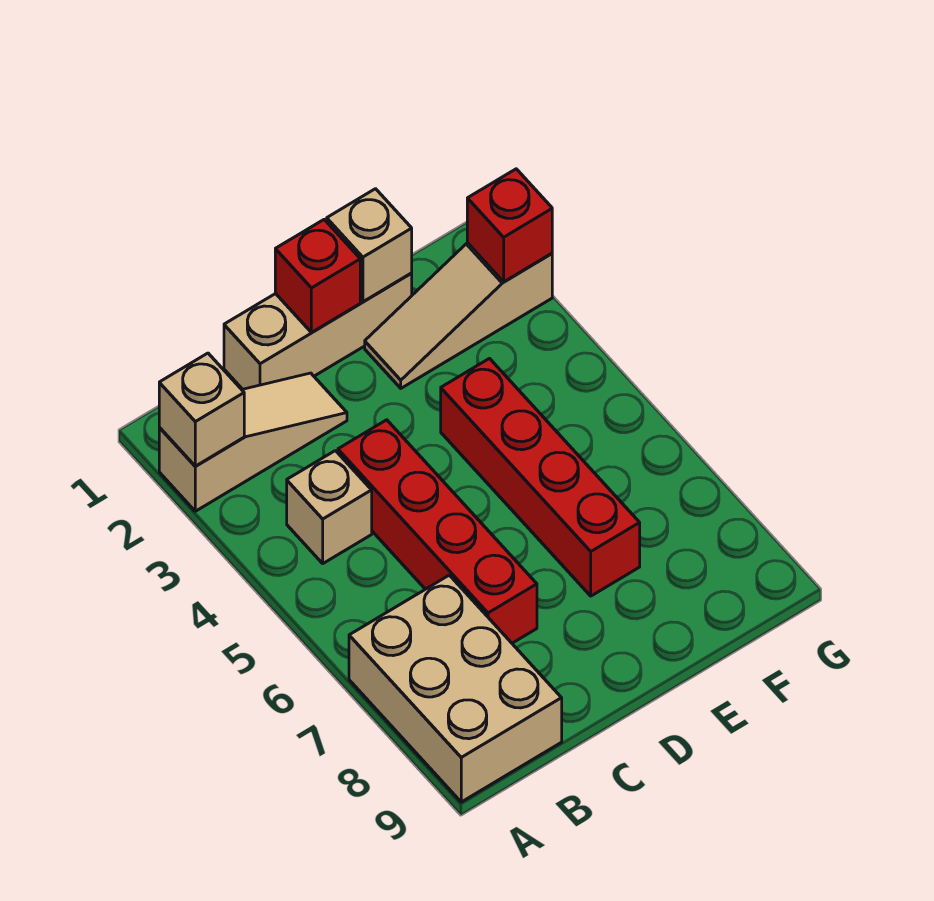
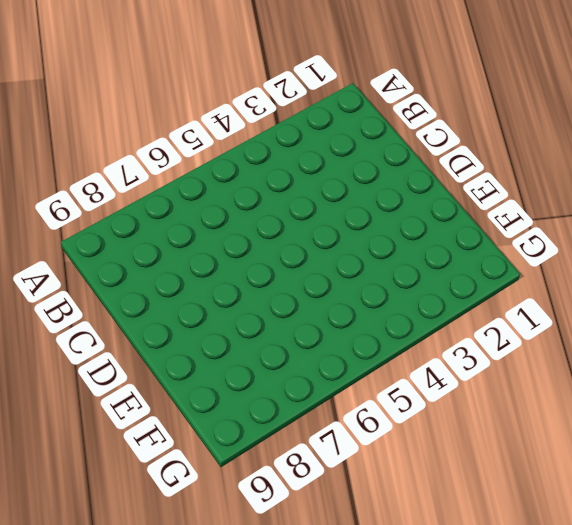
none -> tan slope A2:C2 level 1 top A
none -> tan brick A7:B9 level 1

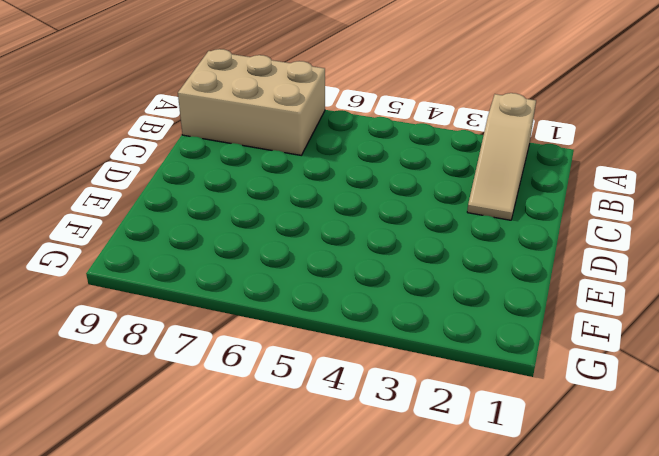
none -> tan brick B4 level 1
none -> tan brick C1:E1 level 1

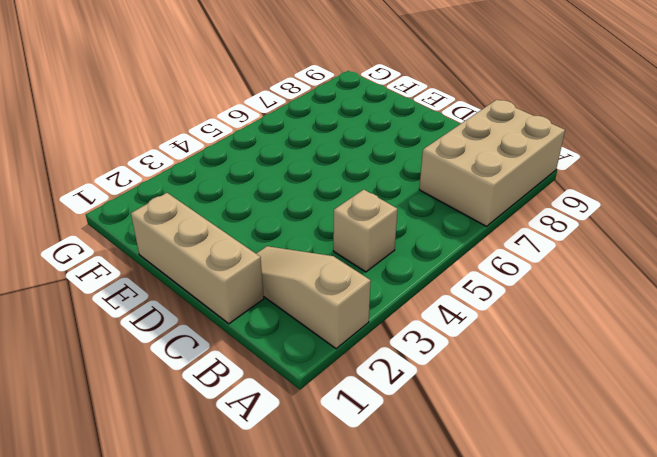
none -> red brick C4:C7 level 1
none -> tan slope E2:G2 level 1 top G

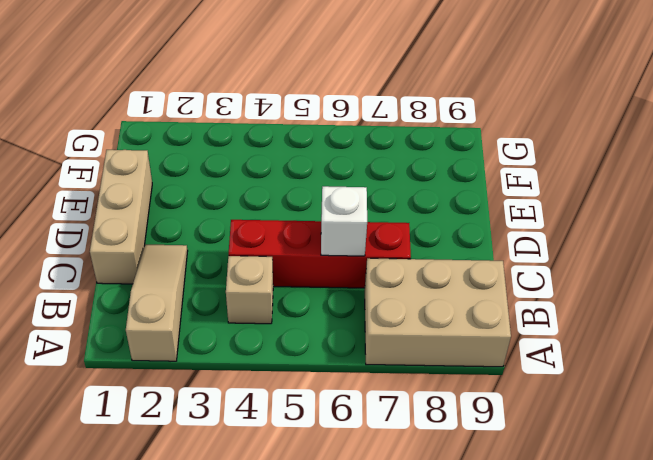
white brick C6 level 2 -> none
none -> tan slope E2:G2 level 1 top G
none -> red brick E4:E7 level 1

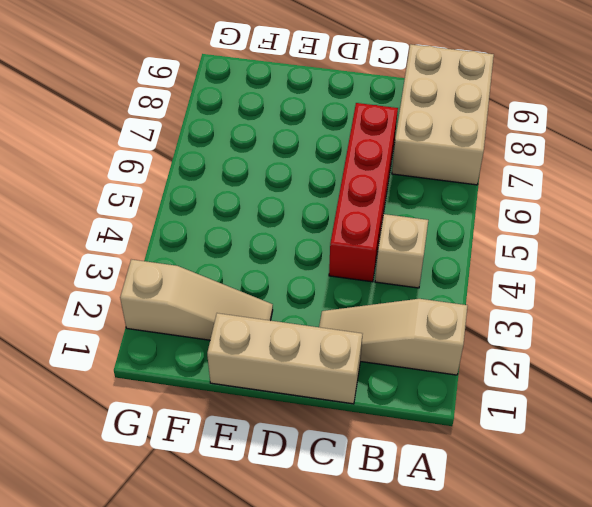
none -> red brick E4:E7 level 1
none -> tan brick A2 level 2

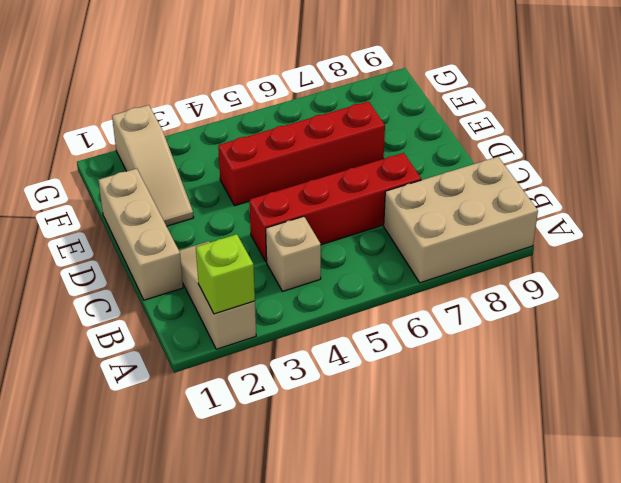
lime brick A2 level 2 -> tan brick A2 level 2
none -> red brick D1 level 2
none -> tan brick E1 level 2

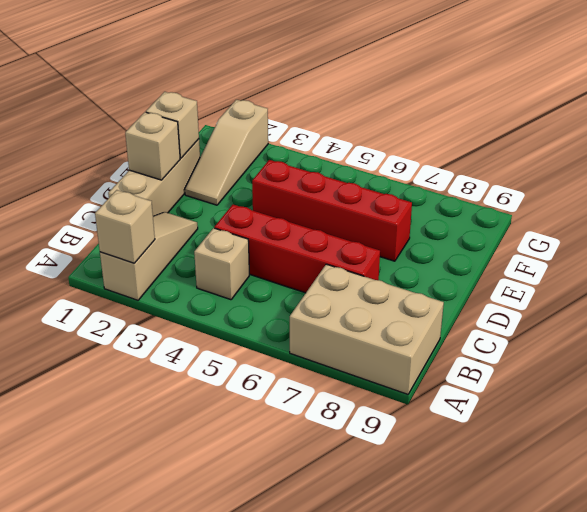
tan brick D1 level 2 -> red brick D1 level 2
none -> red brick G2 level 2

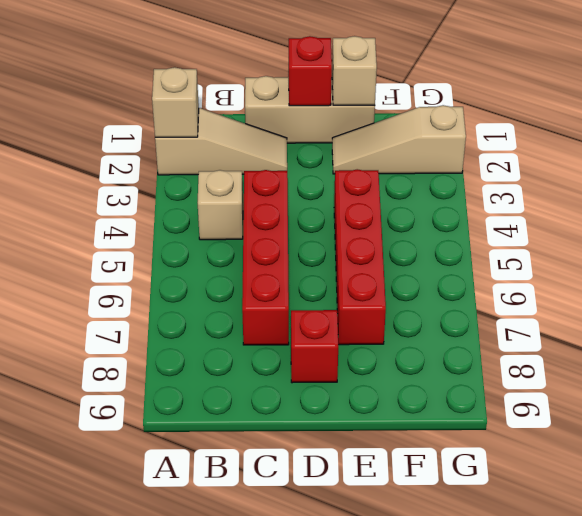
red brick D8 level 1 -> red brick G2 level 2
none -> tan brick A7:B9 level 1

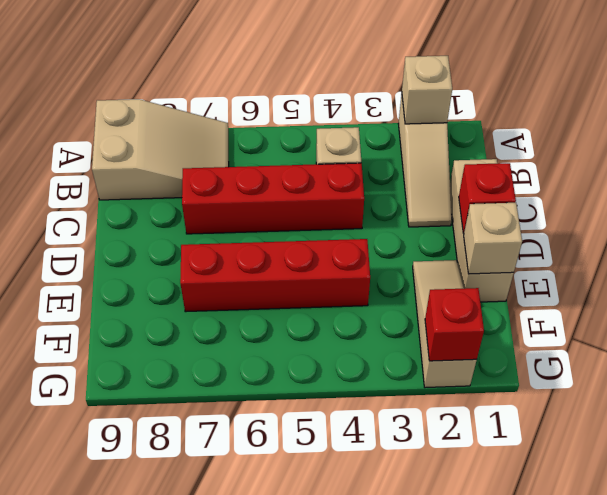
tan slope A7:B9 level 1 top 9 -> tan brick A7:B9 level 1

